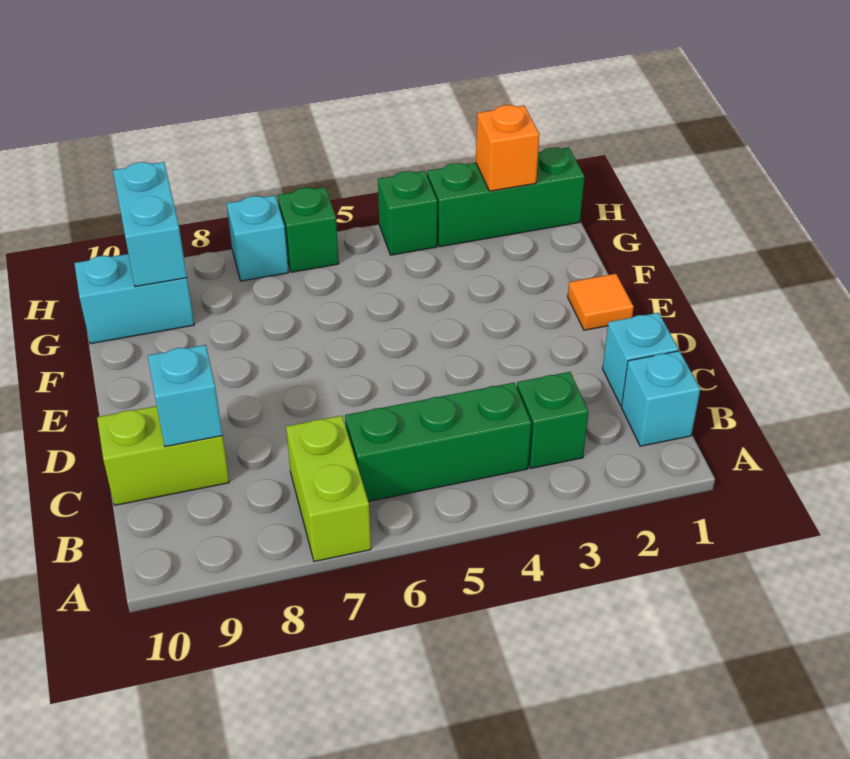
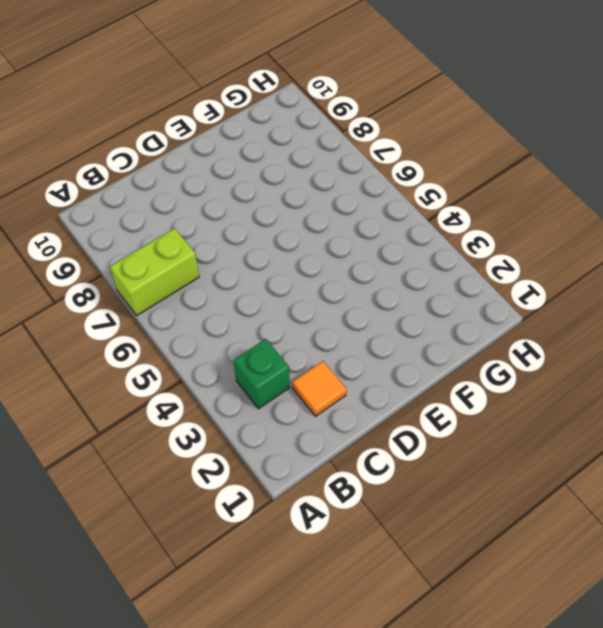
orange tile C2 level 1 -> orange tile E1 level 1
none -> cyan brick B1 level 1
none -> green brick B4:B6 level 1
none -> cyan brick C1 level 1

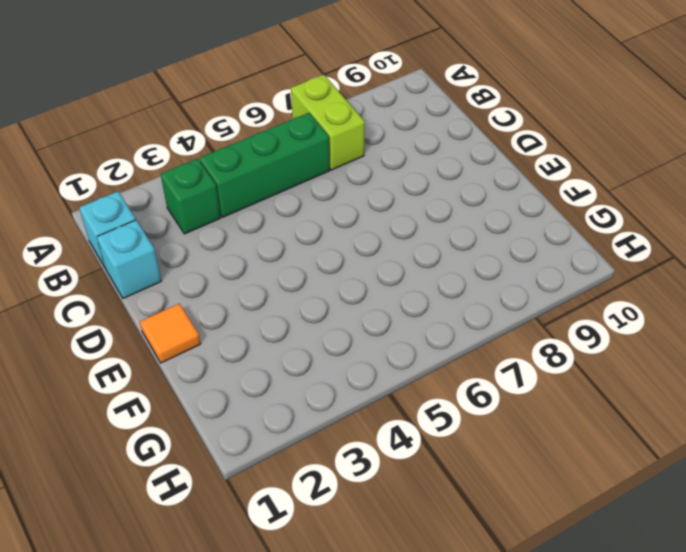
none -> lime brick C9:C10 level 1
none -> cyan brick G9:G10 level 1
none -> green brick H1:H3 level 1

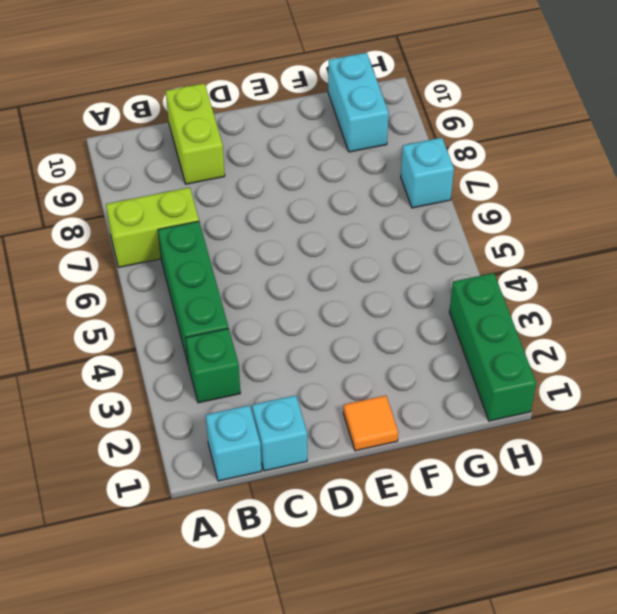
none -> green brick H4 level 1
none -> green brick H6 level 1
none -> cyan brick C9 level 2

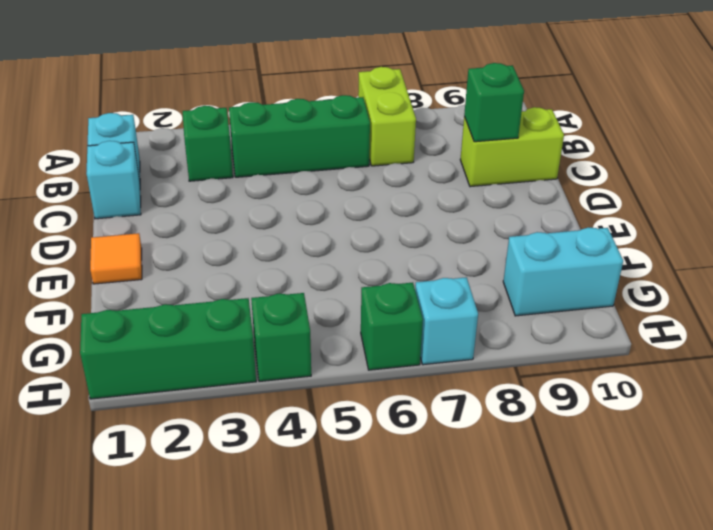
green brick C9 level 2 -> cyan brick C9 level 2
none -> cyan brick G9:H9 level 2
none -> orange brick H2 level 2

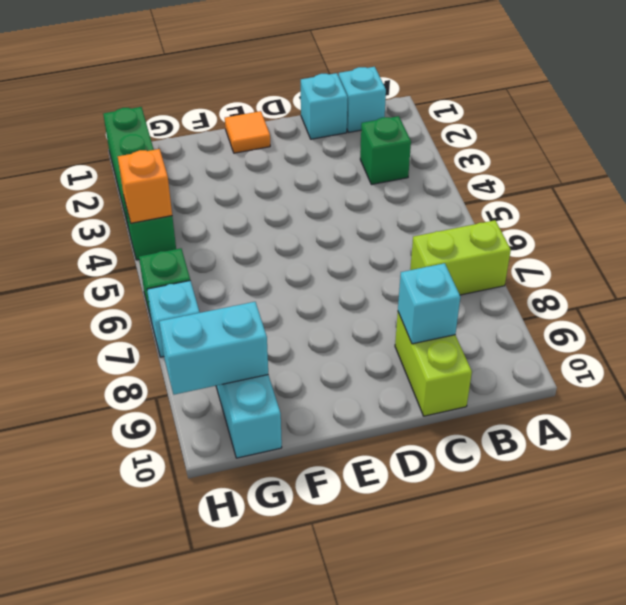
orange brick H4 level 2 -> orange brick H2 level 2
none -> green brick B4:B6 level 1

